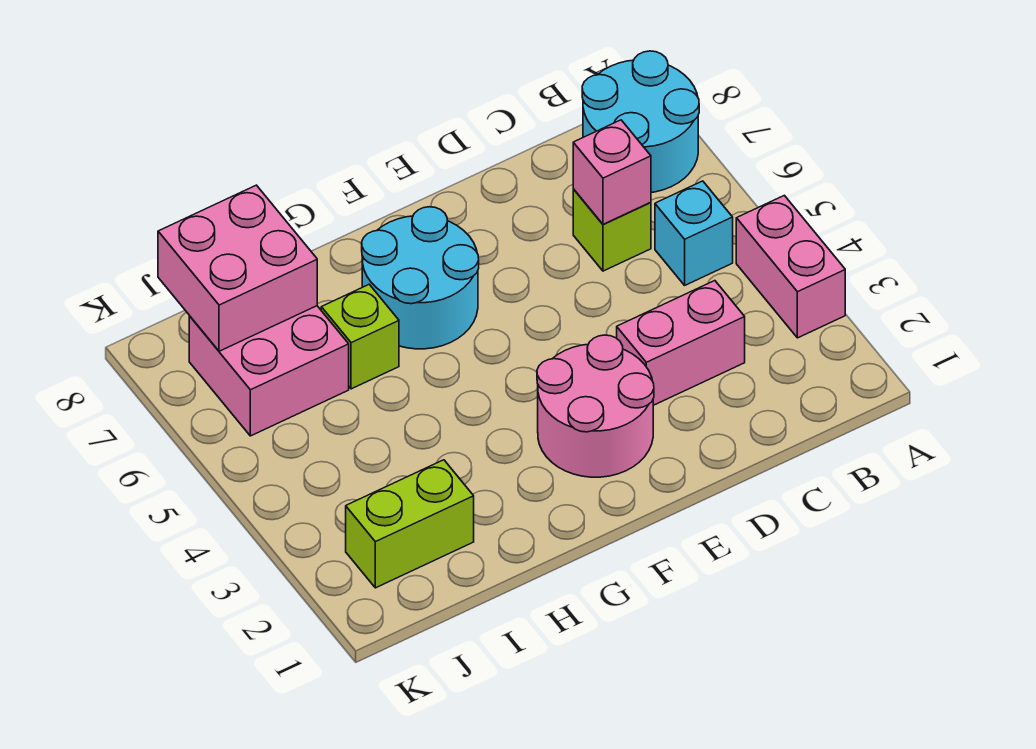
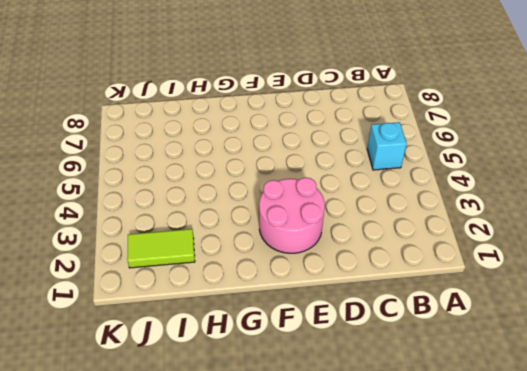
lime tile I2:J2 level 1 -> lime brick I2:J2 level 1
none -> pink brick A3:A4 level 1
none -> cyan round brick A7:B8 level 1
none -> pink brick C3:D3 level 1

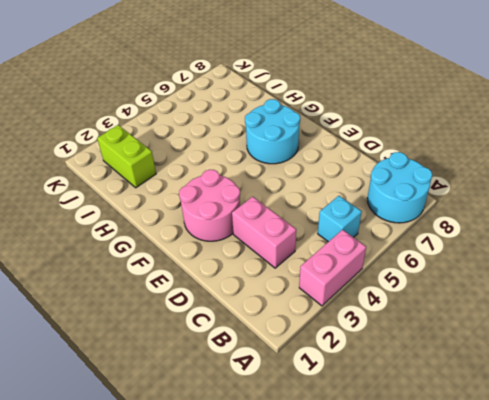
none -> lime brick C6 level 1
none -> lime brick H6 level 1
none -> pink brick I6:J7 level 1

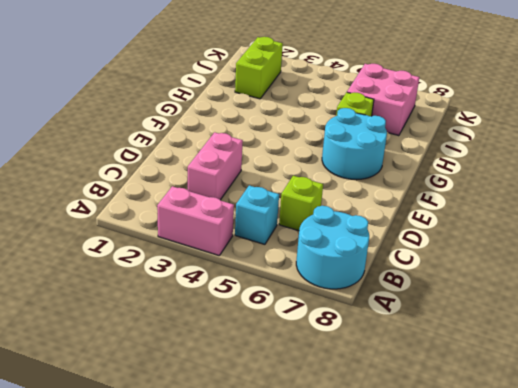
none -> pink round brick E2:F3 level 1
none -> pink brick C6 level 2
none -> pink brick I7:J8 level 2

